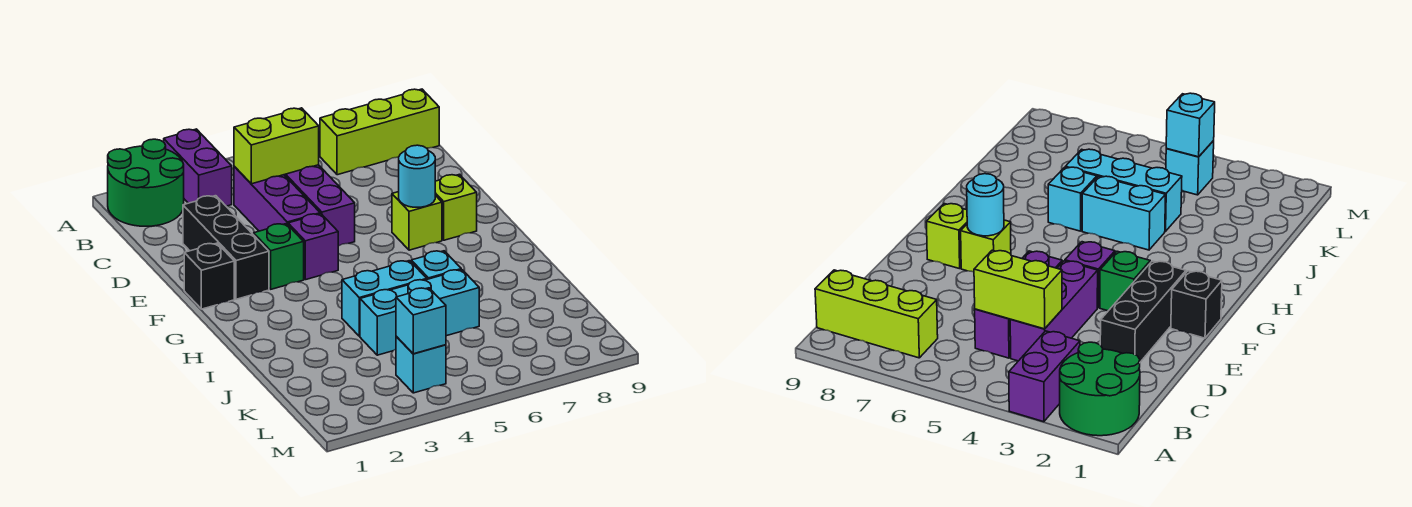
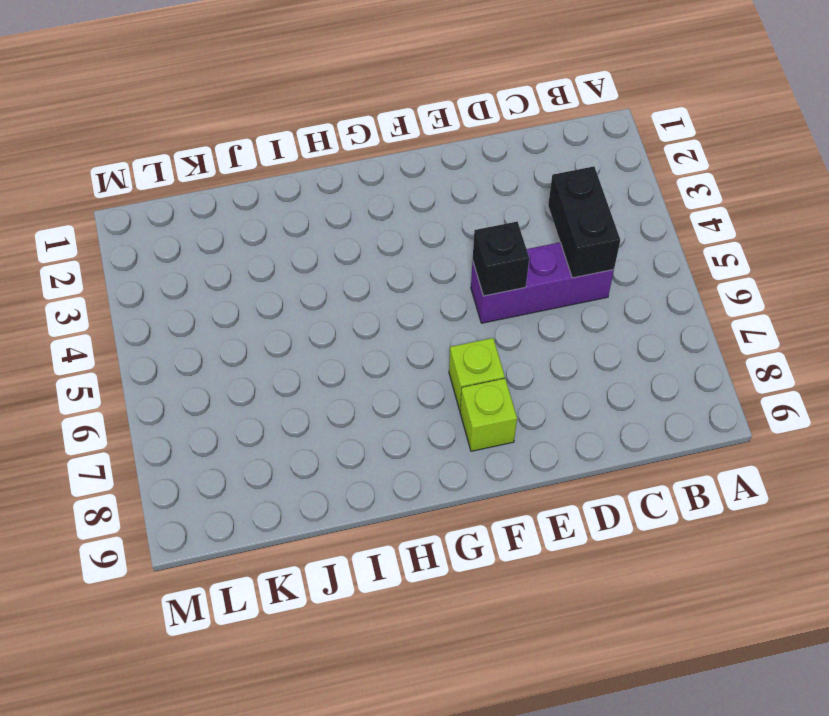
black brick C4:C5 level 2 -> lime brick C4:C5 level 2
black brick E5 level 2 -> black brick F1 level 1
none -> green round brick A1:B2 level 1
none -> purple brick A3:B3 level 1
none -> lime brick B7:B9 level 1

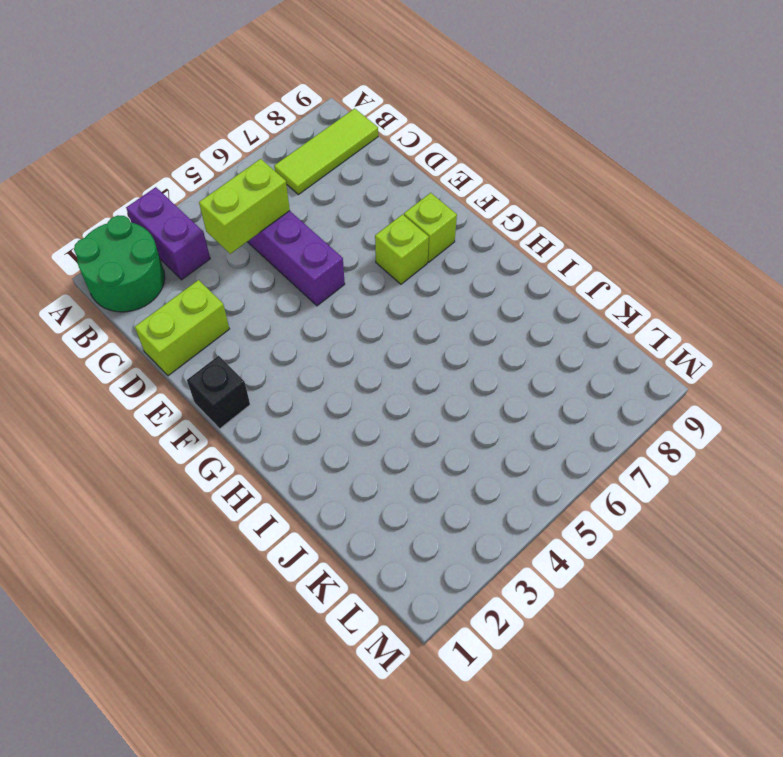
lime tile B7:B9 level 1 -> lime brick B7:B9 level 1
lime brick D1:D2 level 1 -> black brick D2:F2 level 1
none -> purple brick C4:E4 level 1
none -> green brick F3 level 1
none -> purple brick F4 level 1

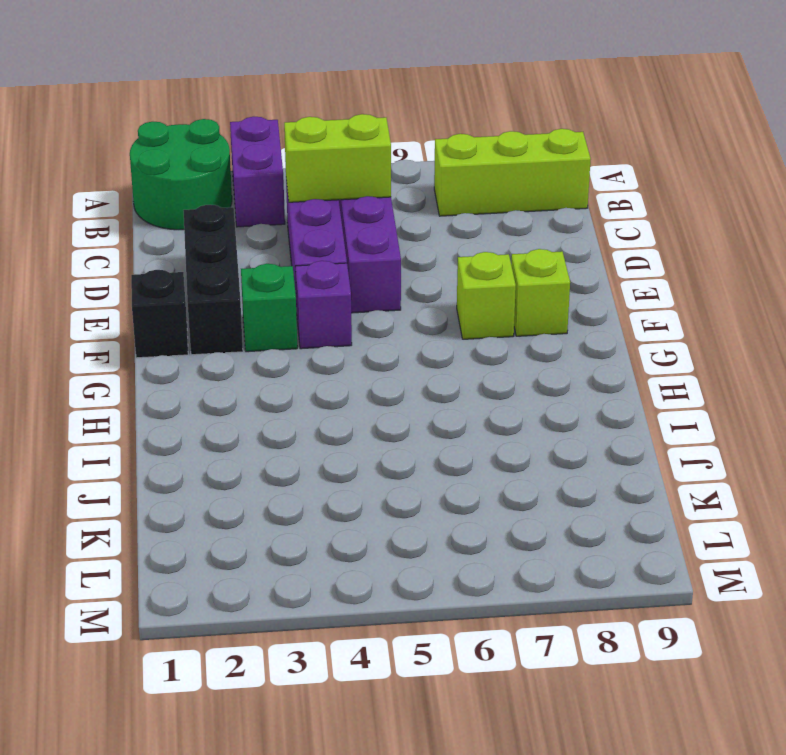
none -> cyan brick I4:I5 level 1
none -> cyan brick I6 level 1
none -> cyan brick J4:J6 level 1

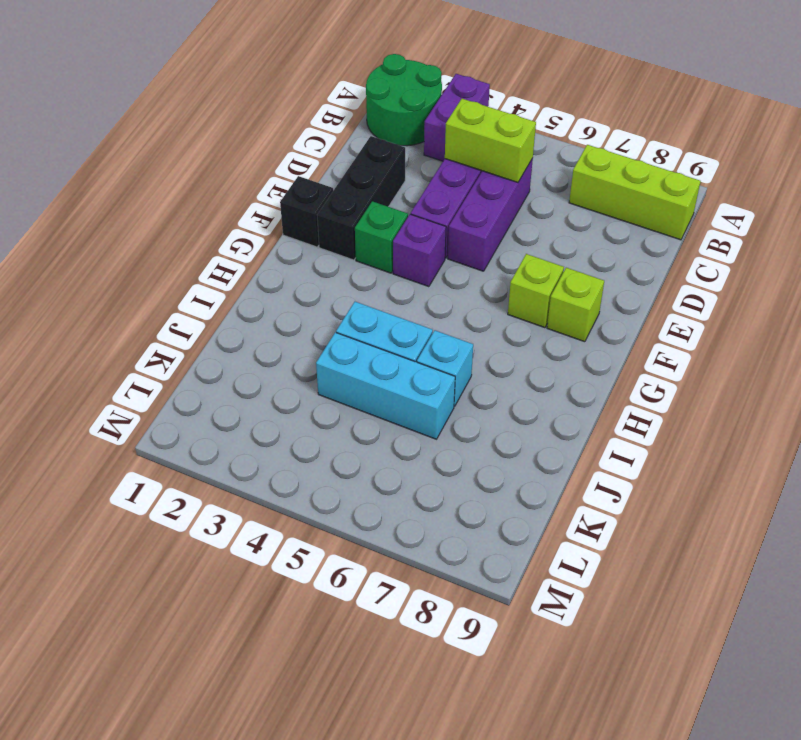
none -> cyan brick L4 level 1
none -> cyan round brick F7 level 2
none -> cyan brick L4 level 2

